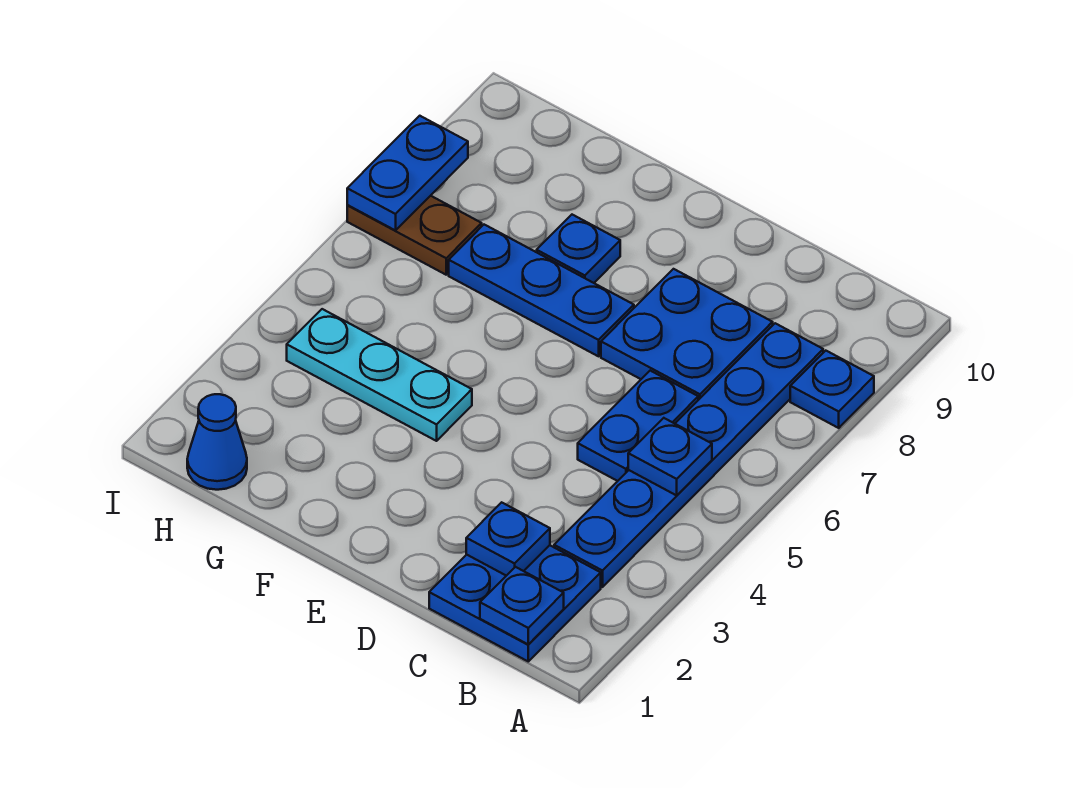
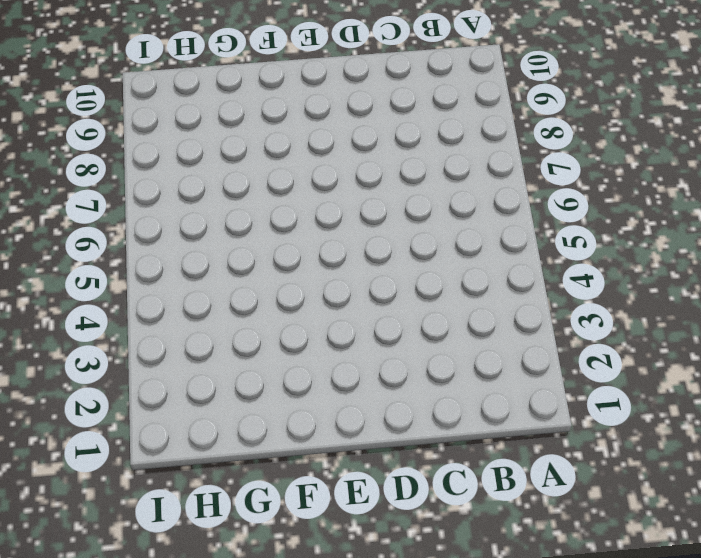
none -> blue plate A8 level 1
none -> blue plate B1:C2 level 1
none -> blue plate B3:B8 level 1

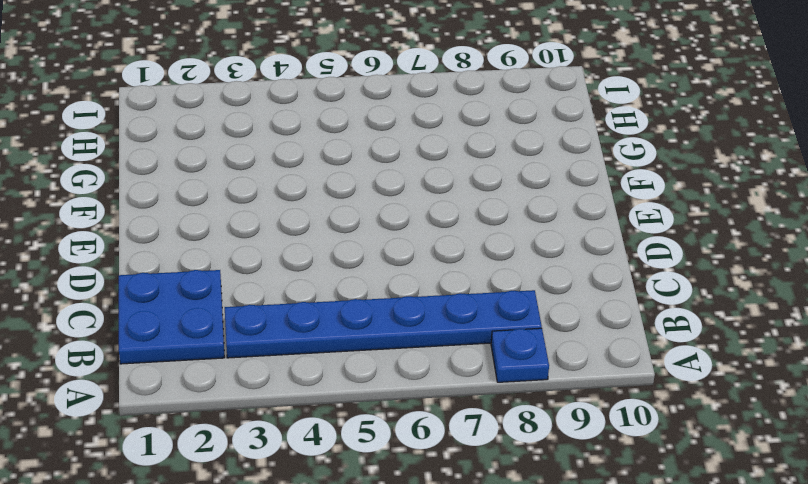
none -> blue plate C5:C6 level 1
none -> blue plate C7:D8 level 1
none -> blue plate E7:G7 level 1

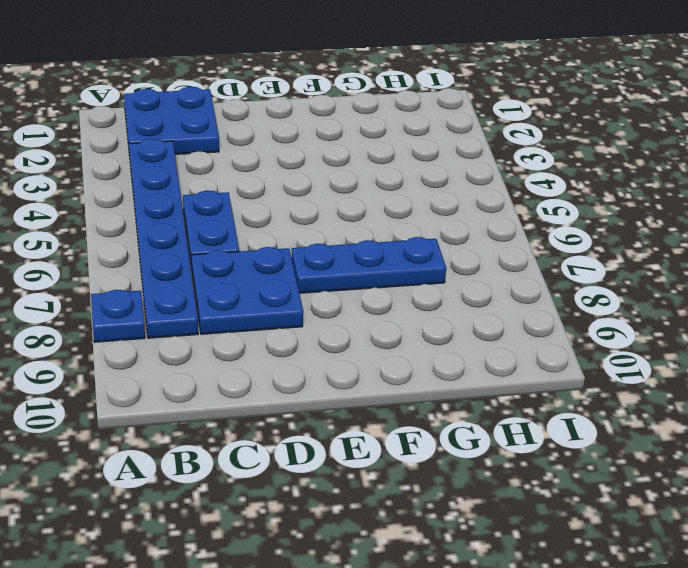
none -> cyan plate F4:H4 level 1
none -> blue plate F8 level 1
none -> blue cone H1 level 1

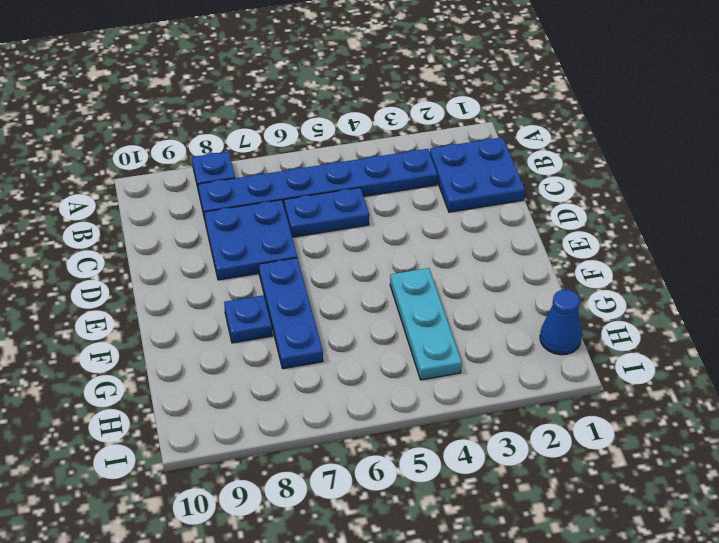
none -> brown plate H7:I7 level 1
none -> blue plate B1 level 2
none -> blue plate B5 level 2

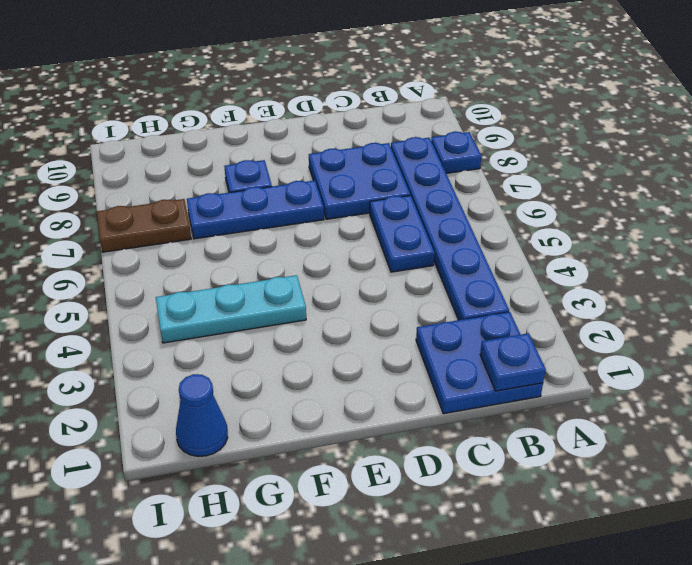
none -> blue plate B5 level 2
none -> blue plate C2 level 2
none -> blue plate I7:I8 level 2

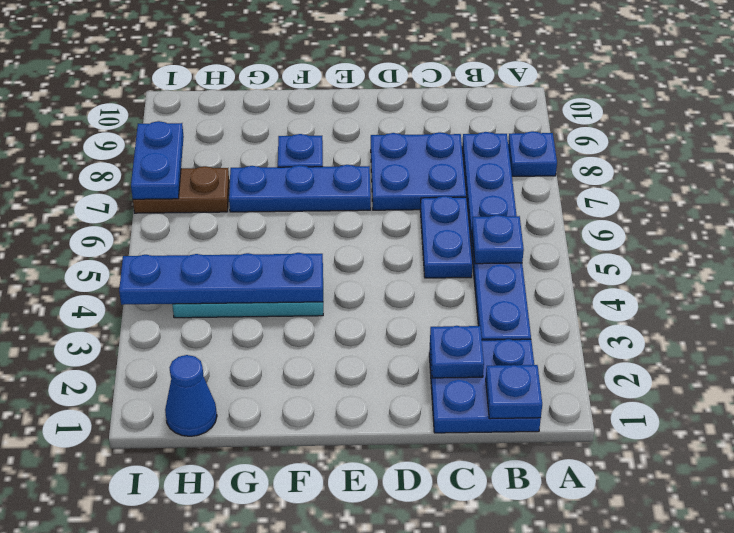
blue plate F4:I4 level 2 -> none

